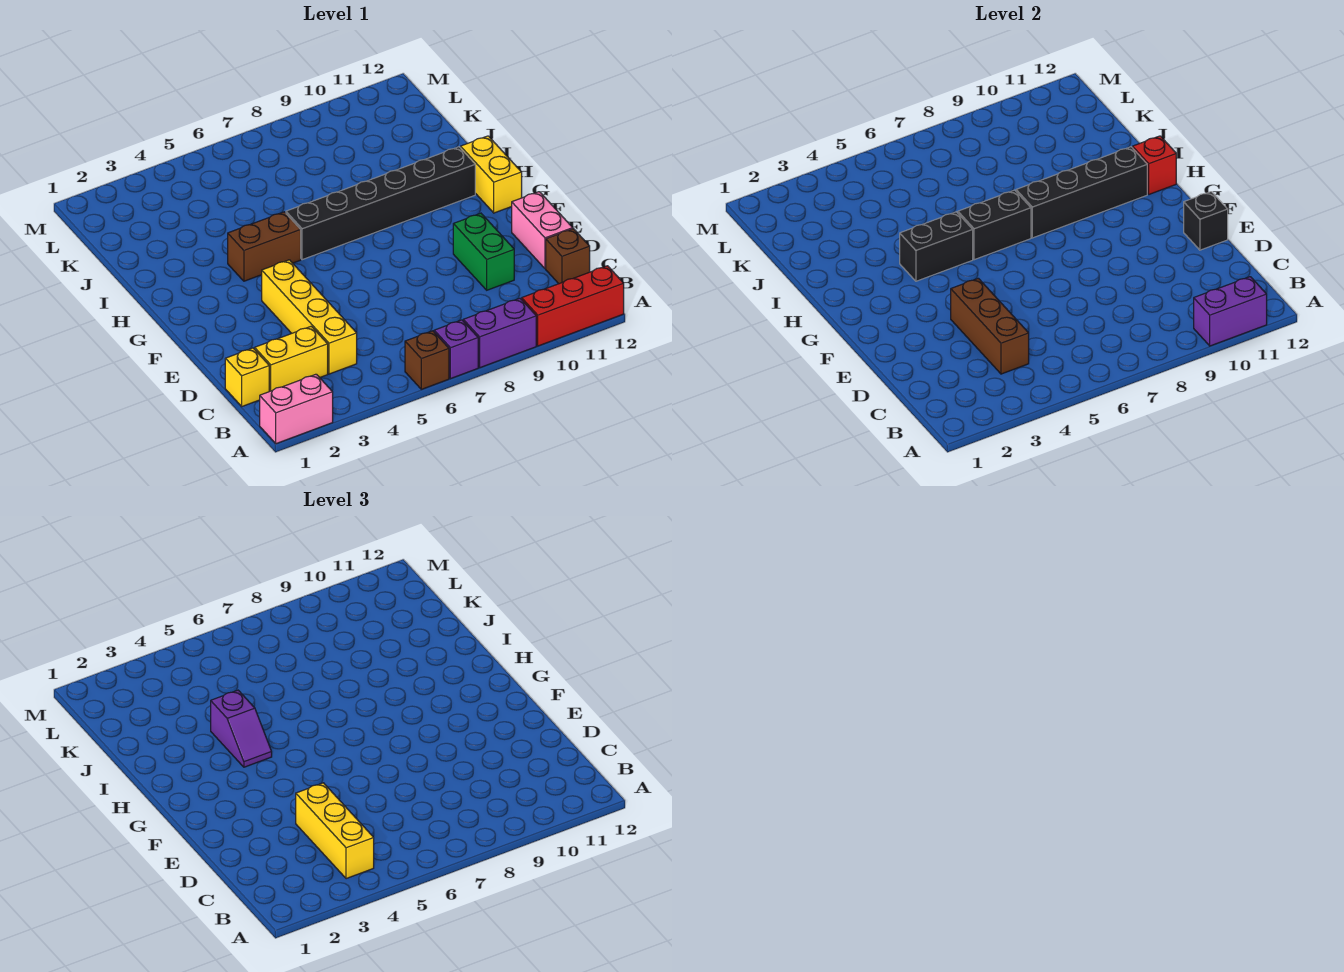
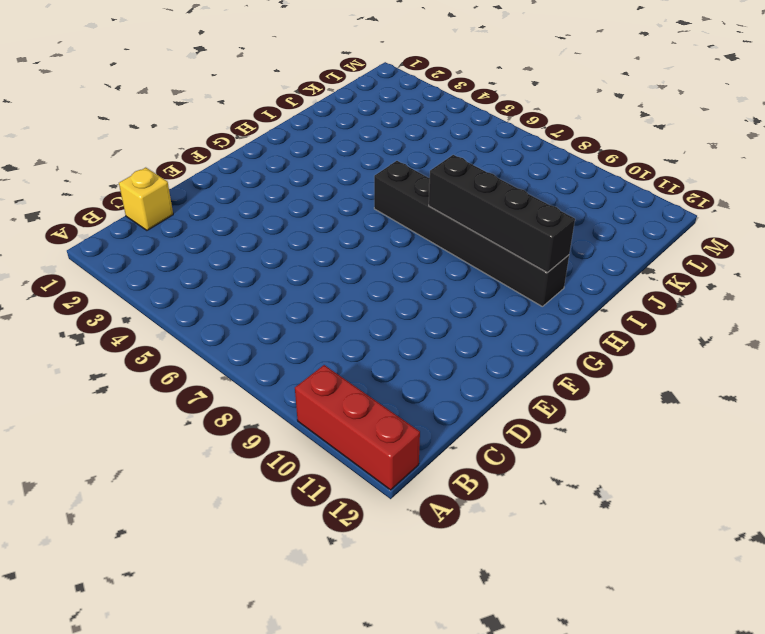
none -> pink brick A1:A2 level 1
none -> brown brick A6 level 1
none -> purple brick A7 level 1

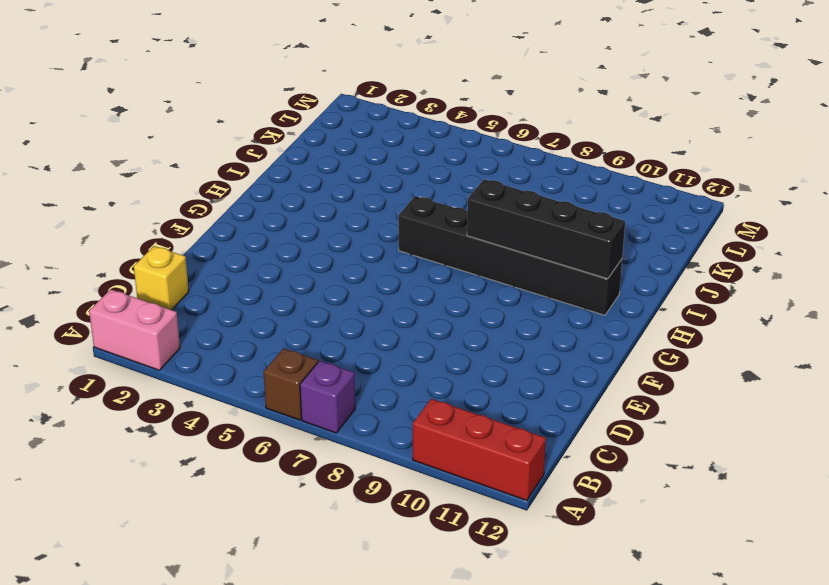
none -> purple brick A8:A9 level 1
none -> yellow brick C2:C3 level 1
none -> yellow brick C4:F4 level 1

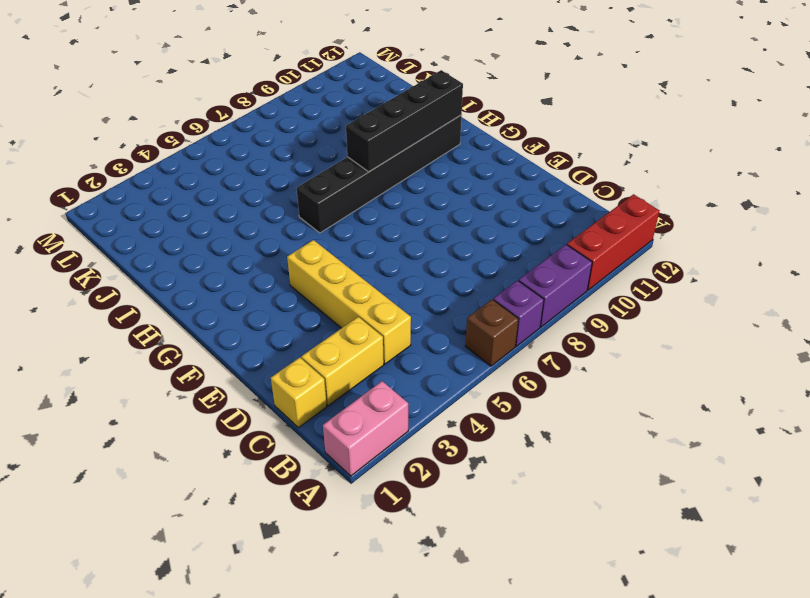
none -> brown brick C12 level 1
none -> green brick D10:E10 level 1
none -> pink brick D12:E12 level 1

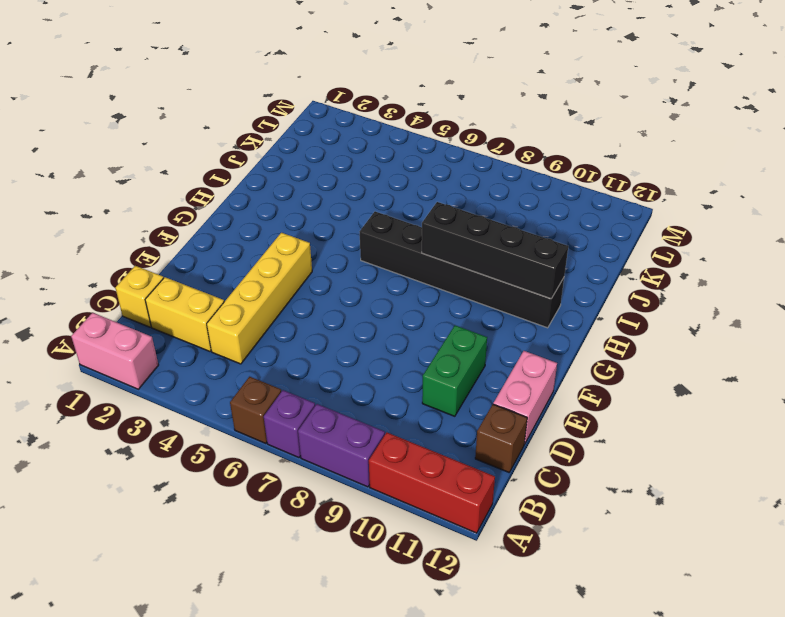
none -> yellow brick G12:H12 level 1
none -> brown brick H4:H5 level 1
none -> purple brick A10:A11 level 2

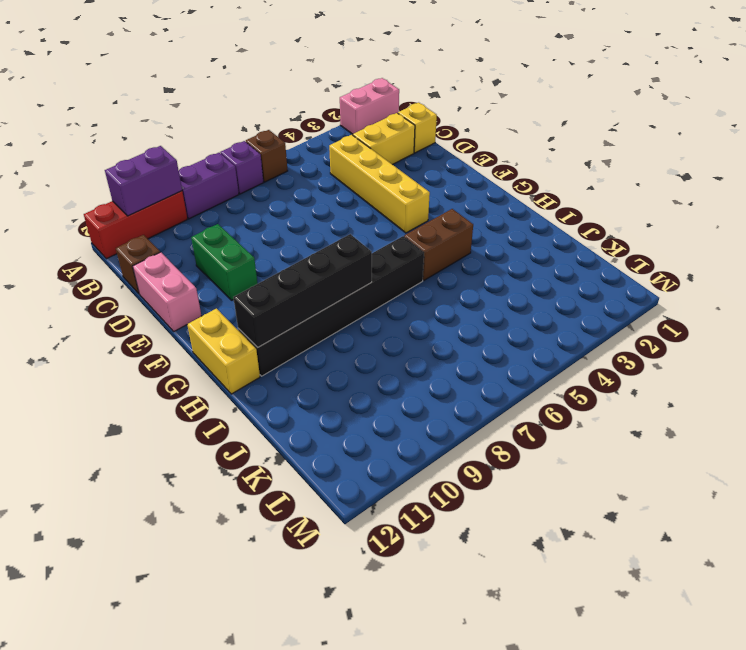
none -> brown brick C4:E4 level 2
none -> black brick E12 level 2
none -> black brick H4:H5 level 2

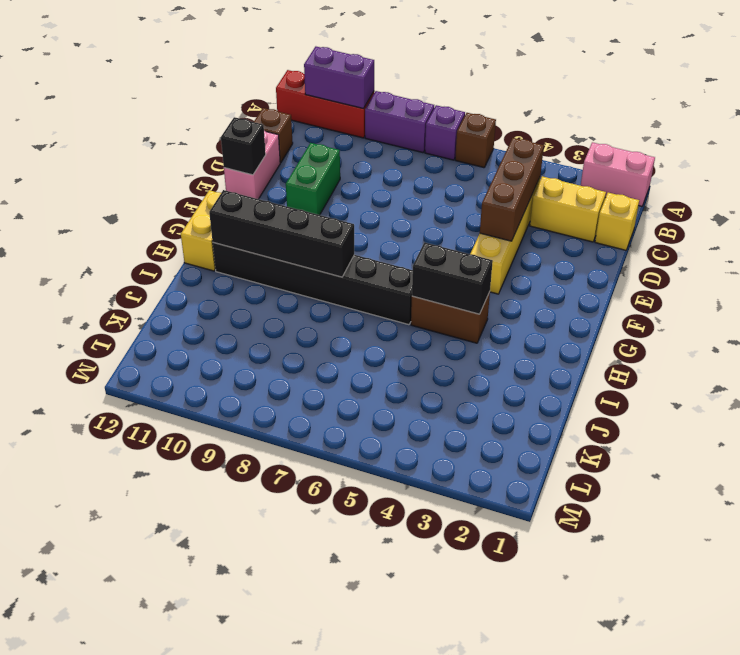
none -> black brick H6:H7 level 2
none -> red brick H12 level 2
none -> yellow brick B4:D4 level 3

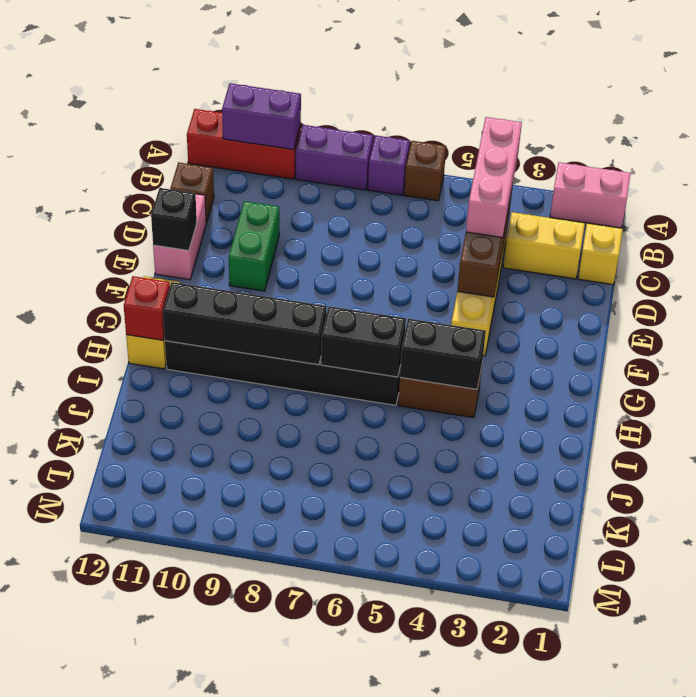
pink brick B4:D4 level 3 -> yellow brick B4:D4 level 3
none -> purple slope H4:I4 level 3 top I

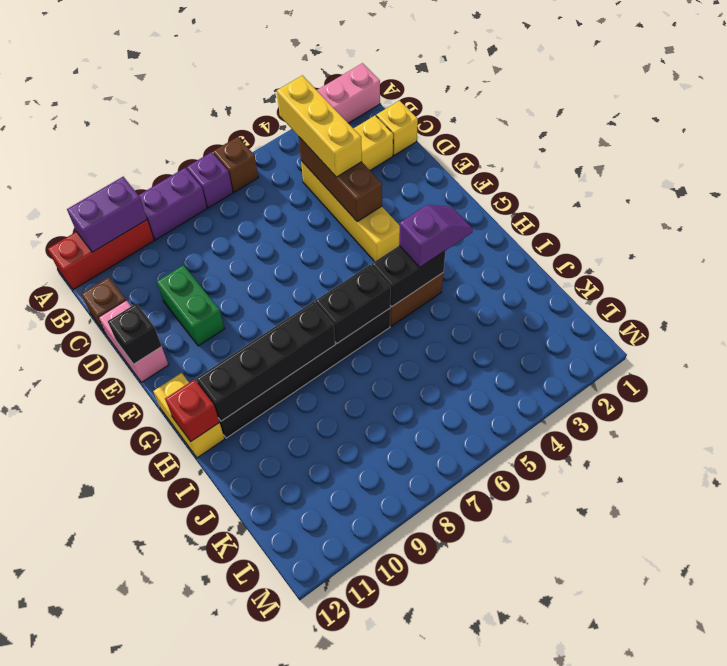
purple slope H3:H4 level 3 top 4 -> purple slope H4:I4 level 3 top I

